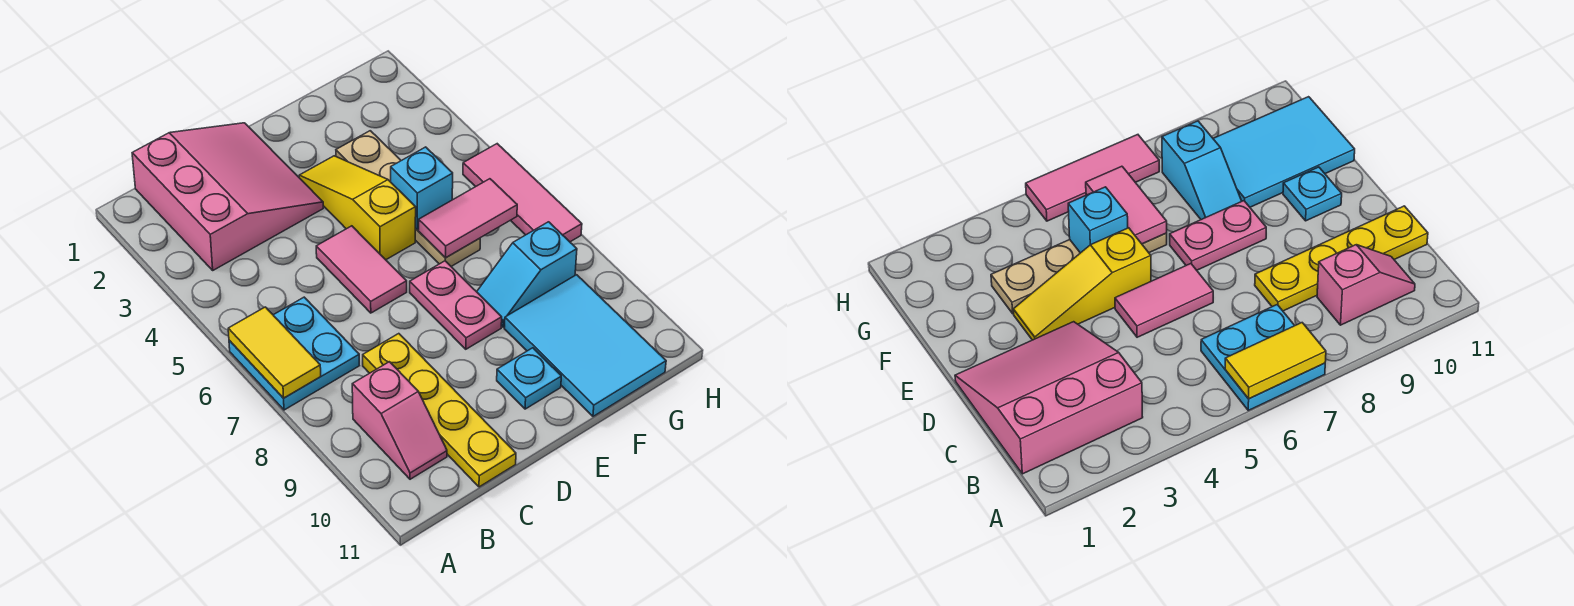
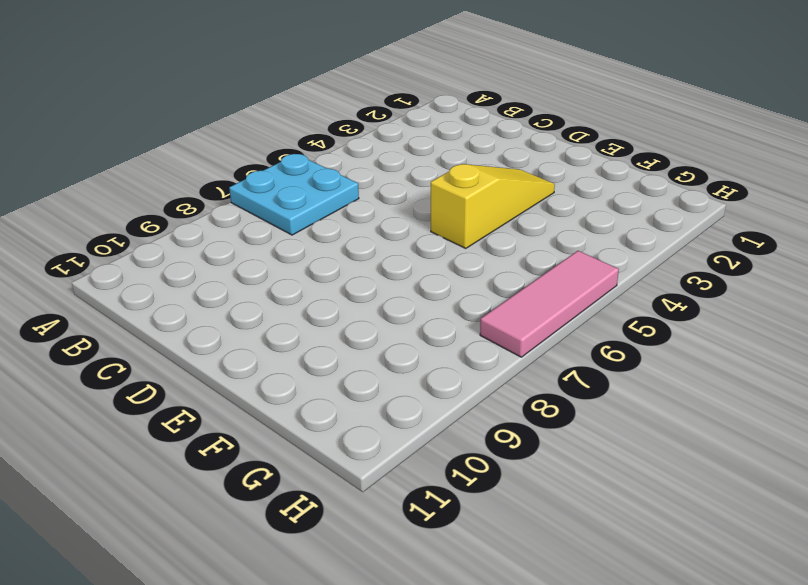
none -> pink slope B1:D3 level 1 top B
none -> pink slope B9:B10 level 1 top 9
none -> yellow plate C8:C11 level 1

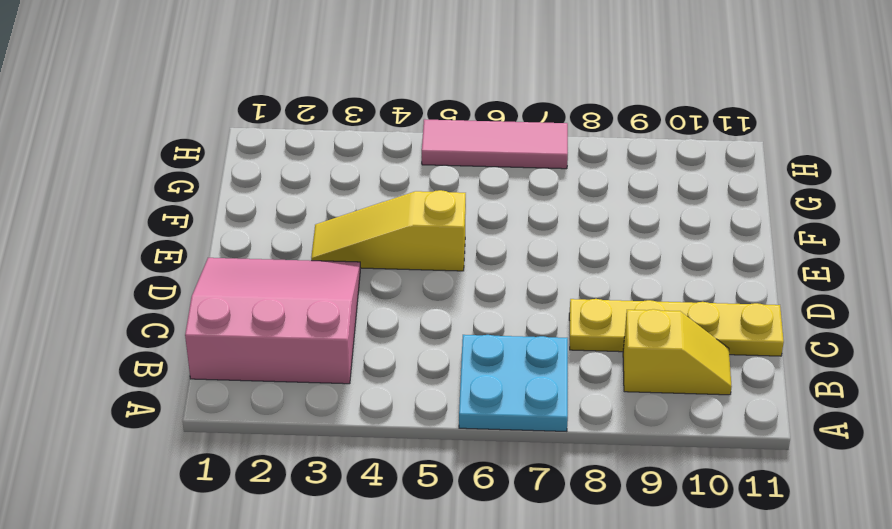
yellow slope B9:B10 level 1 top 9 -> pink slope B9:B10 level 1 top 9
none -> pink tile D5:D6 level 1
none -> pink plate E7:E8 level 1
none -> cyan plate E10 level 1

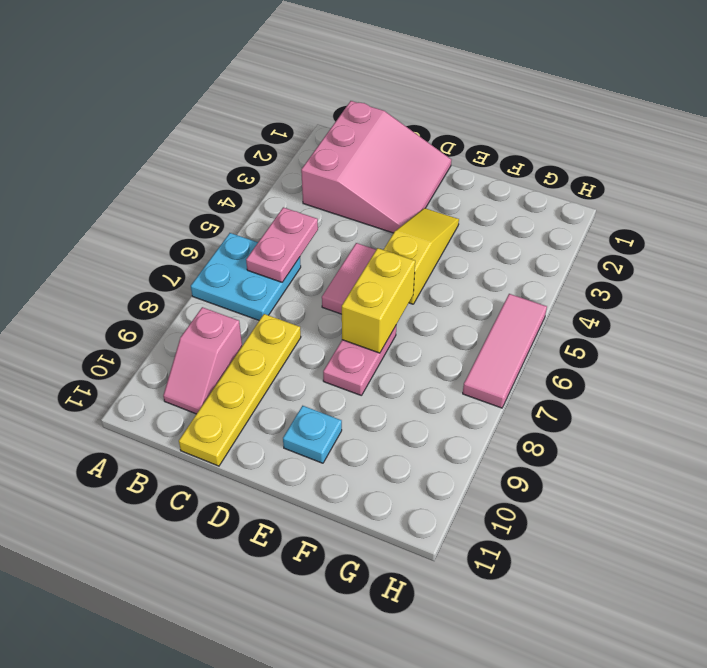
pink plate B5:B6 level 2 -> none
yellow brick E6:E7 level 2 -> none
none -> tan plate F3:F6 level 1
none -> cyan slope F8:G8 level 1 top G
none -> cyan tile F9:G11 level 1

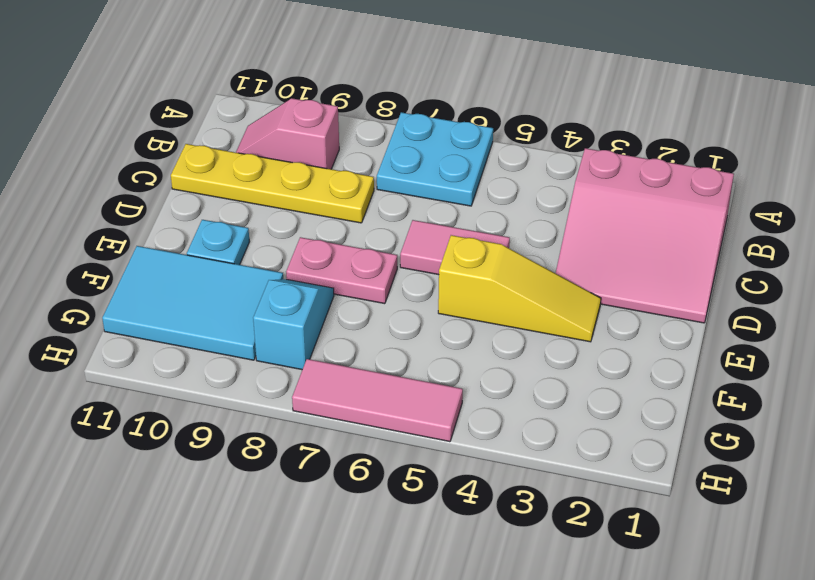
none -> tan plate F3:F6 level 1
none -> yellow tile A6:A7 level 2
none -> cyan brick F5 level 2

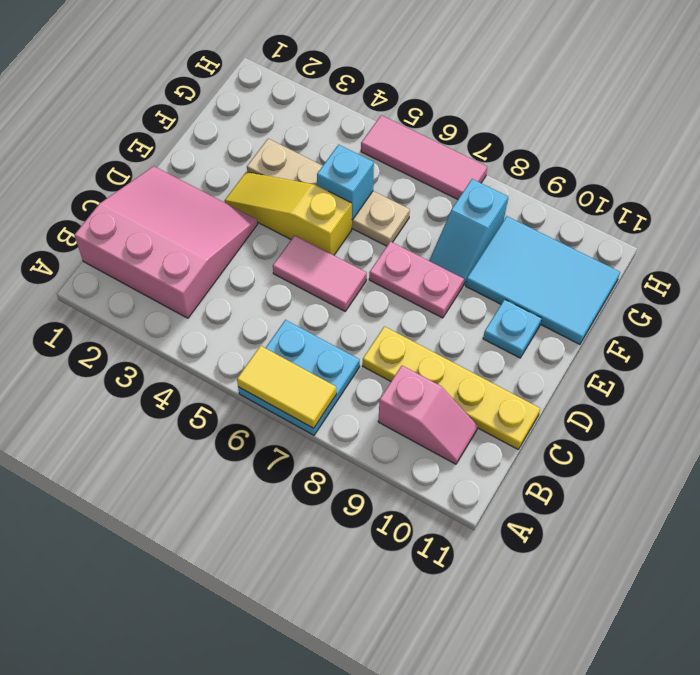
none -> pink tile F6:G6 level 2

